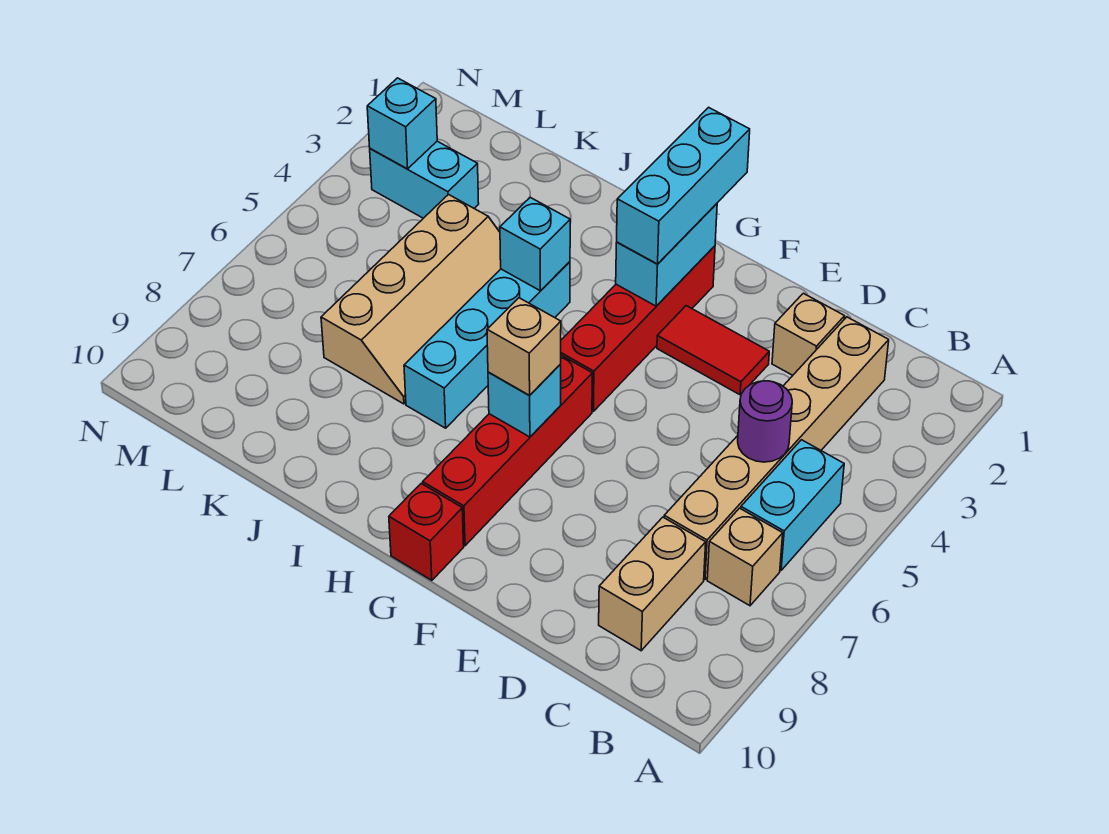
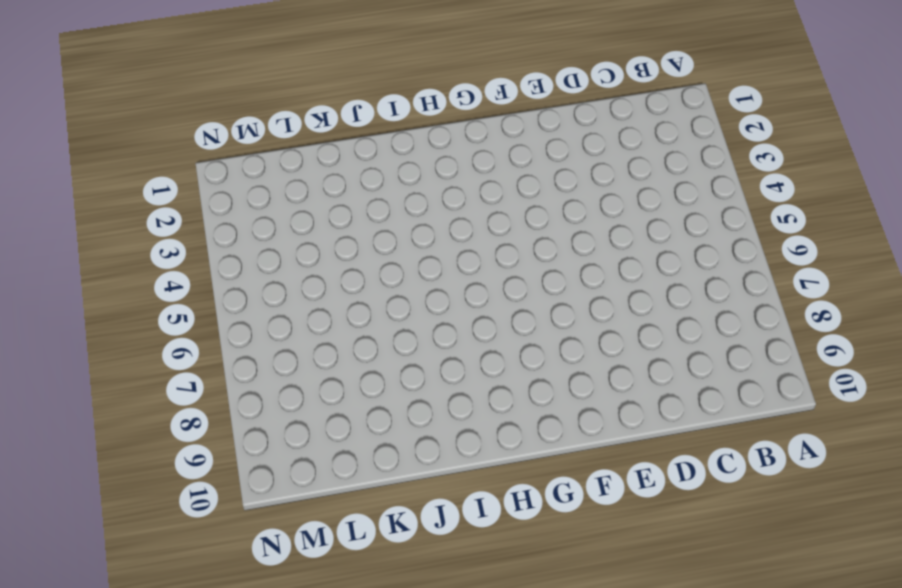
none -> cyan brick B5:B6 level 1
none -> tan brick B7 level 1
none -> tan brick C2:C7 level 1

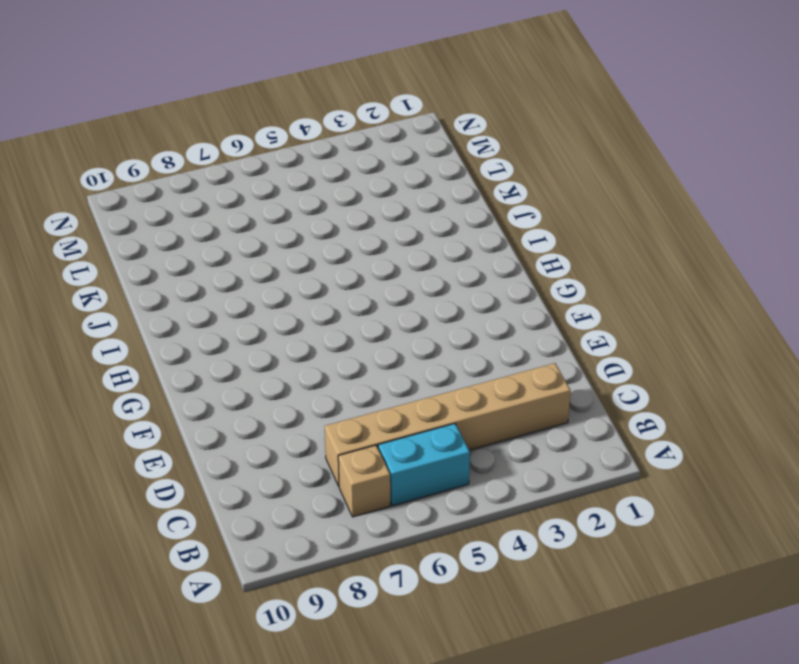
none -> tan brick C8:C9 level 1
none -> tan brick D2 level 1
none -> red tile E3:F3 level 1

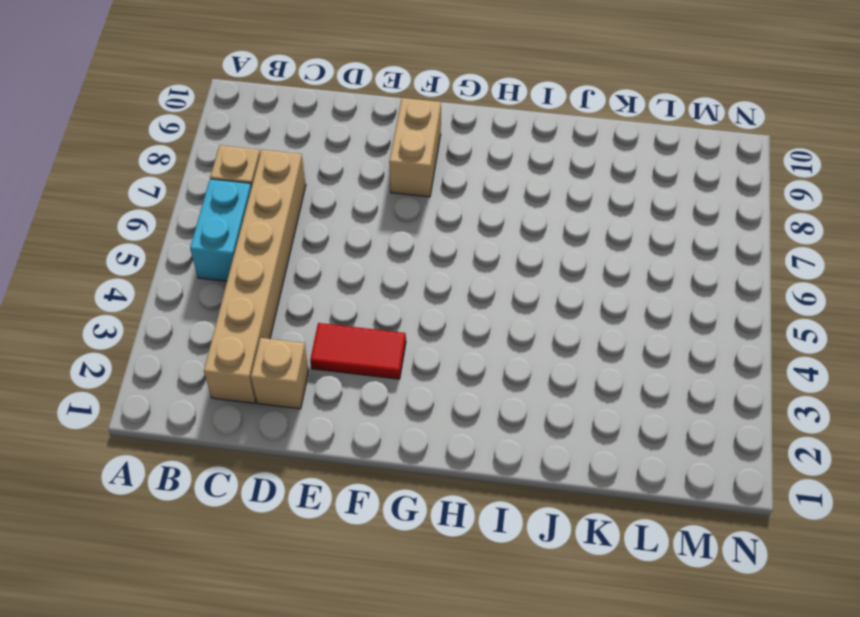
tan brick F8:F9 level 1 -> tan brick C8:C9 level 1
none -> red brick G2:G5 level 1
none -> red brick G6:G9 level 1
none -> red brick G10 level 1

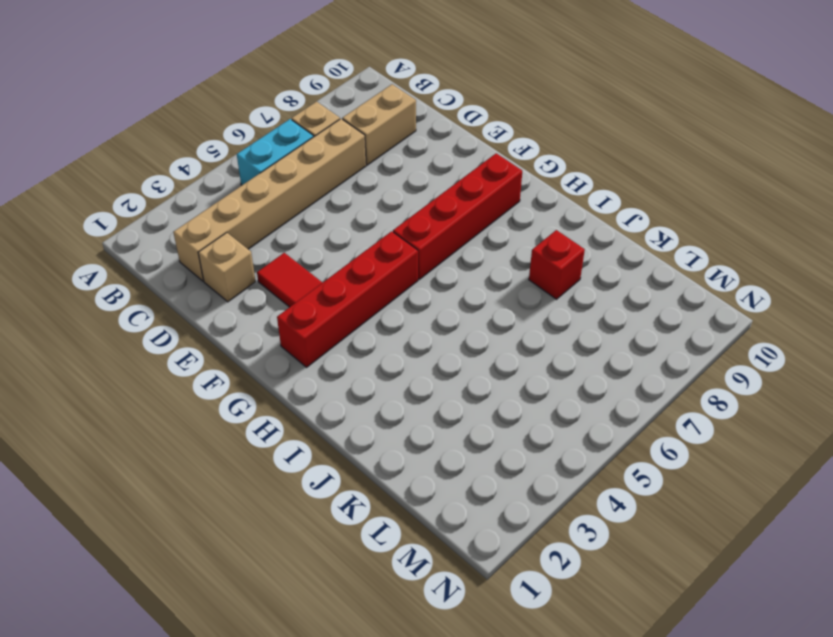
red brick J8 level 1 -> red brick G10 level 1
none -> cyan brick I4:I7 level 1
none -> tan slope J4:K7 level 1 top K
none -> cyan brick L3:M3 level 1

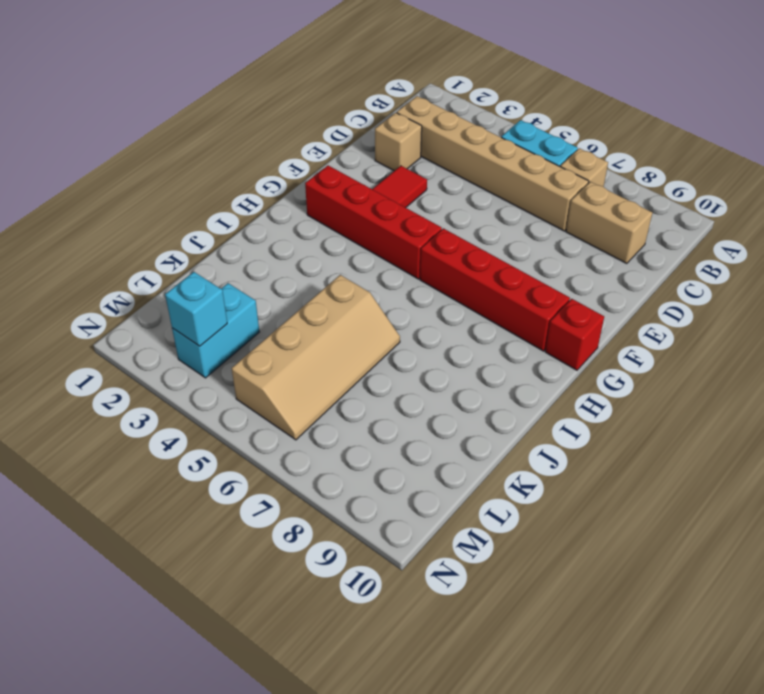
tan slope J5:M6 level 1 top 5 -> tan slope J4:K7 level 1 top K
none -> cyan brick I4:I7 level 1
none -> purple round brick C5 level 2
none -> cyan brick G2:G3 level 2

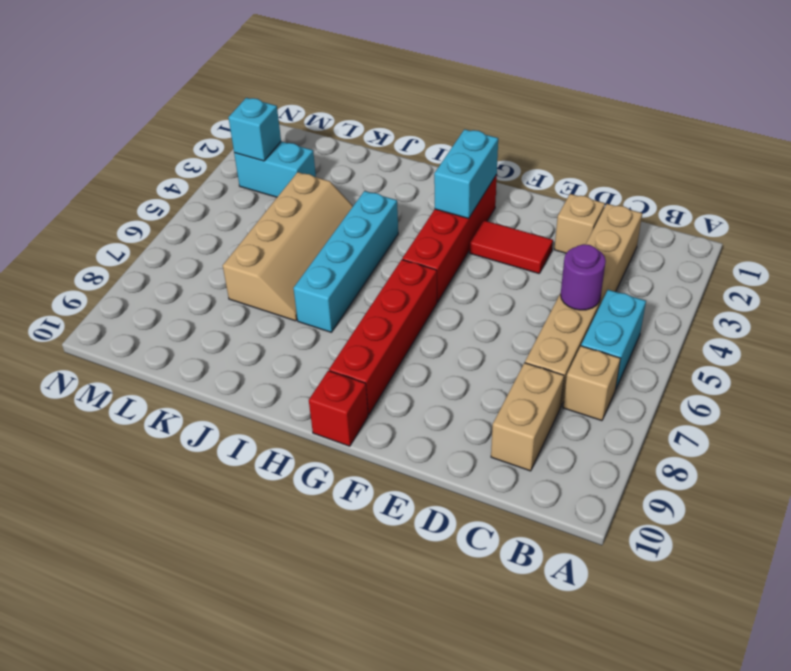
none -> cyan brick G7 level 2
none -> cyan brick I4 level 2
none -> cyan brick G1:G3 level 3

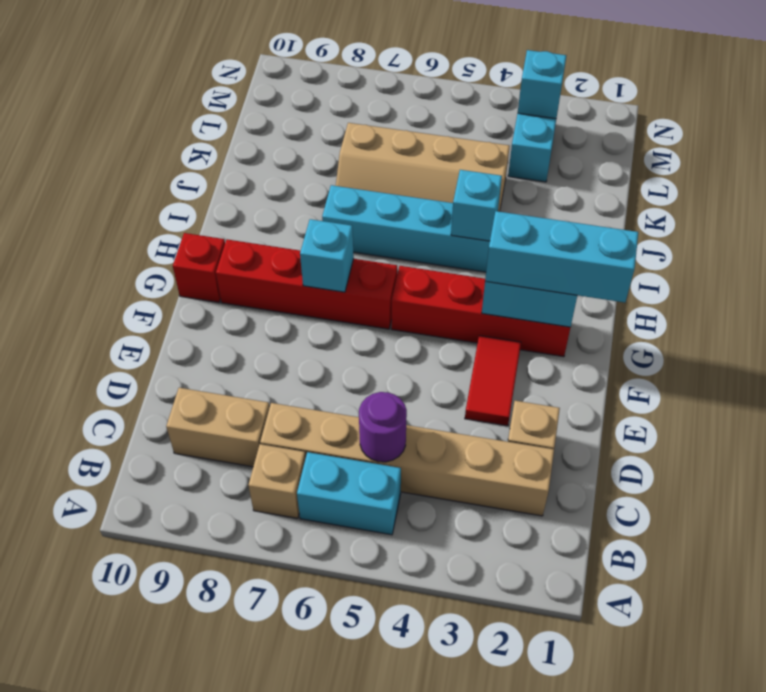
none -> tan brick G7 level 3

